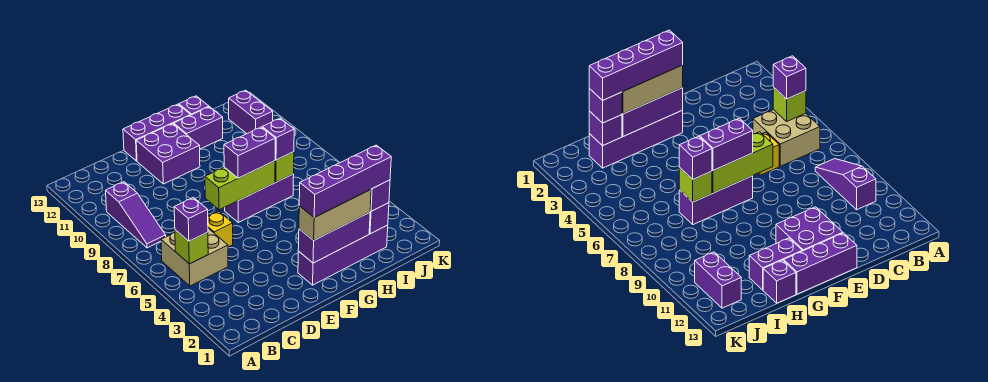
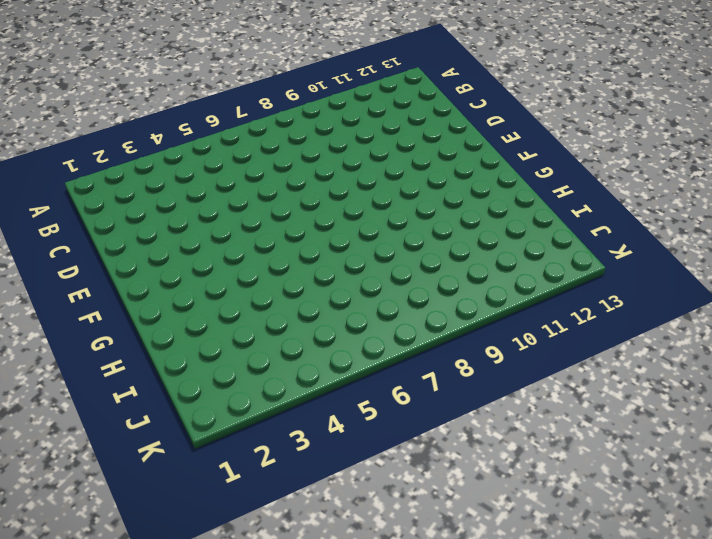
none -> tan brick B5:C6 level 1
none -> purple slope B8:B10 level 1 top 10
none -> yellow brick D6 level 1

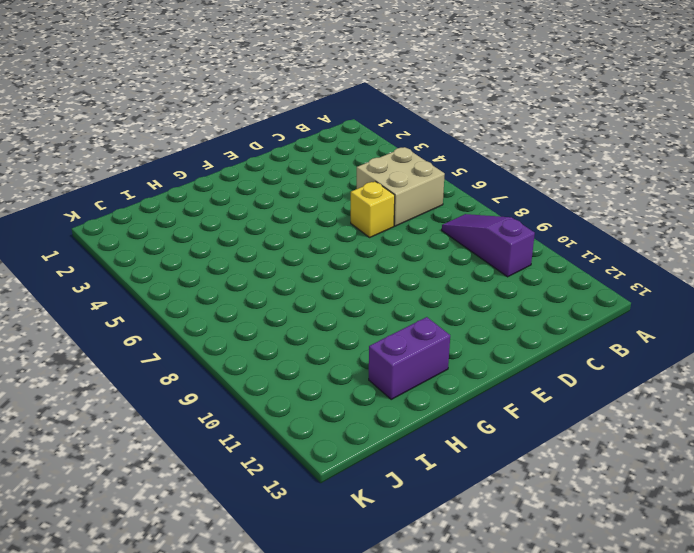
none -> purple brick E11:F12 level 1
none -> purple brick E13:G13 level 1
none -> purple brick F2:I2 level 1

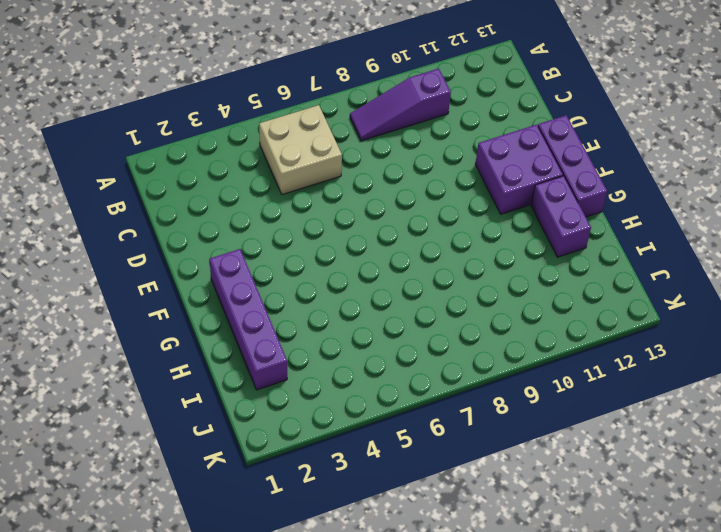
none -> yellow brick D6 level 1
none -> purple brick F7:H7 level 1
none -> purple brick H13 level 1

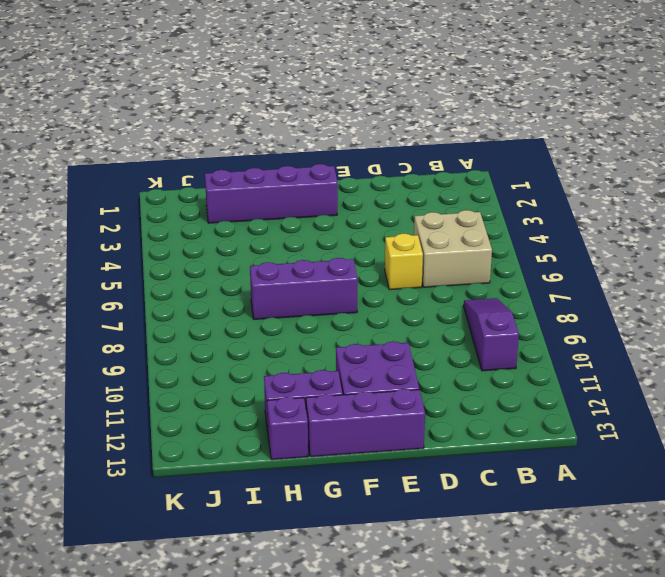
none -> purple brick J11:J12 level 1
none -> lime brick B5 level 2
none -> lime brick E7:G7 level 2

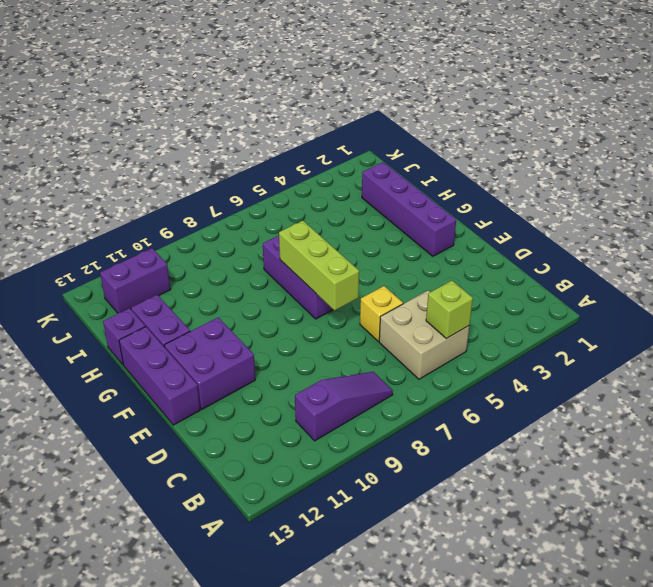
none -> purple brick F2:H2 level 2
none -> lime brick H7 level 2
none -> purple brick I2 level 2

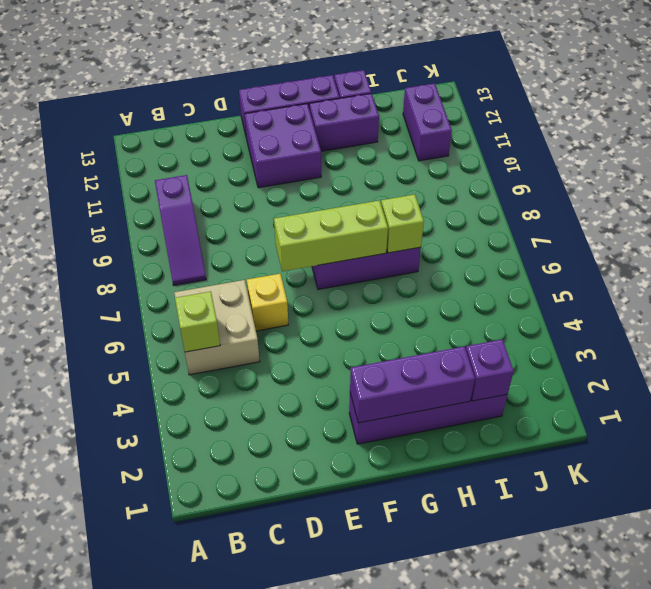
none -> purple brick B5 level 3
none -> tan brick F2:H2 level 3
none -> purple brick F7:G7 level 3

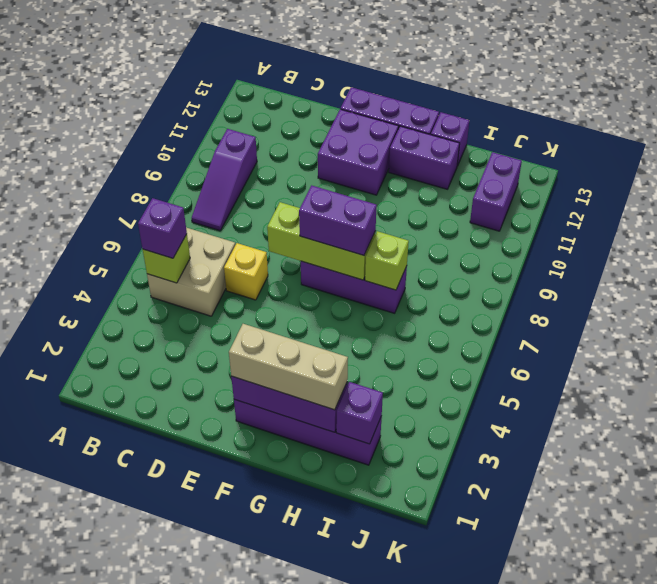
none -> purple brick H7 level 3
none -> purple brick I2 level 3
none -> purple brick F2:I2 level 4

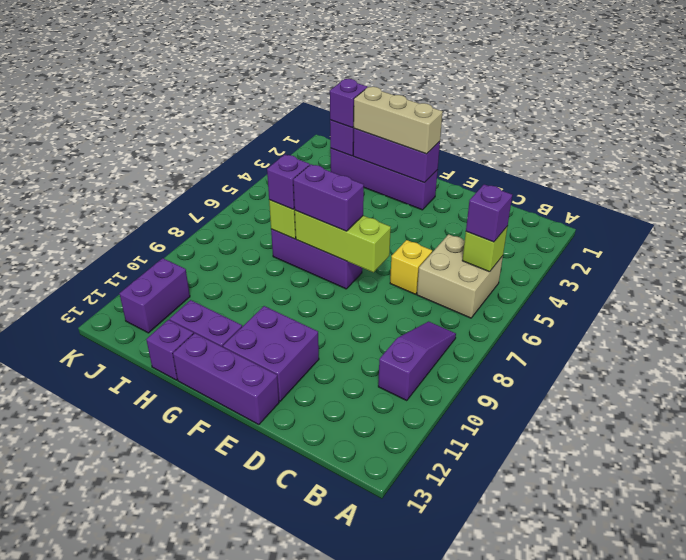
none -> purple brick F2:I2 level 4

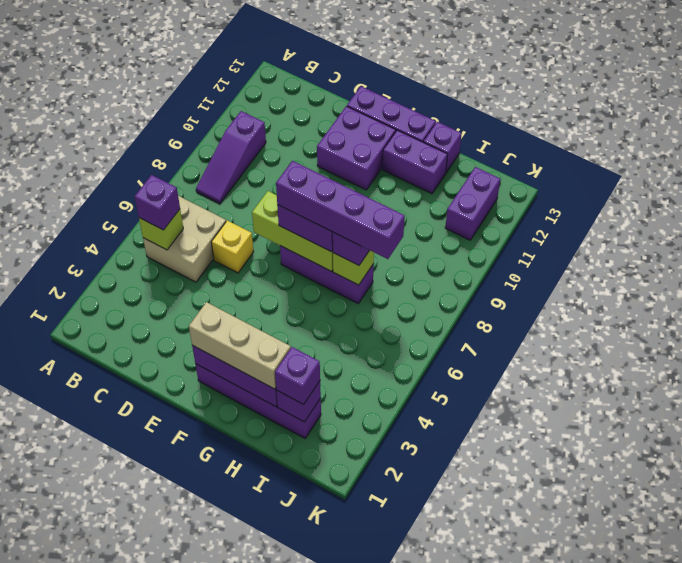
purple brick F7:I7 level 4 -> purple brick F2:I2 level 4

